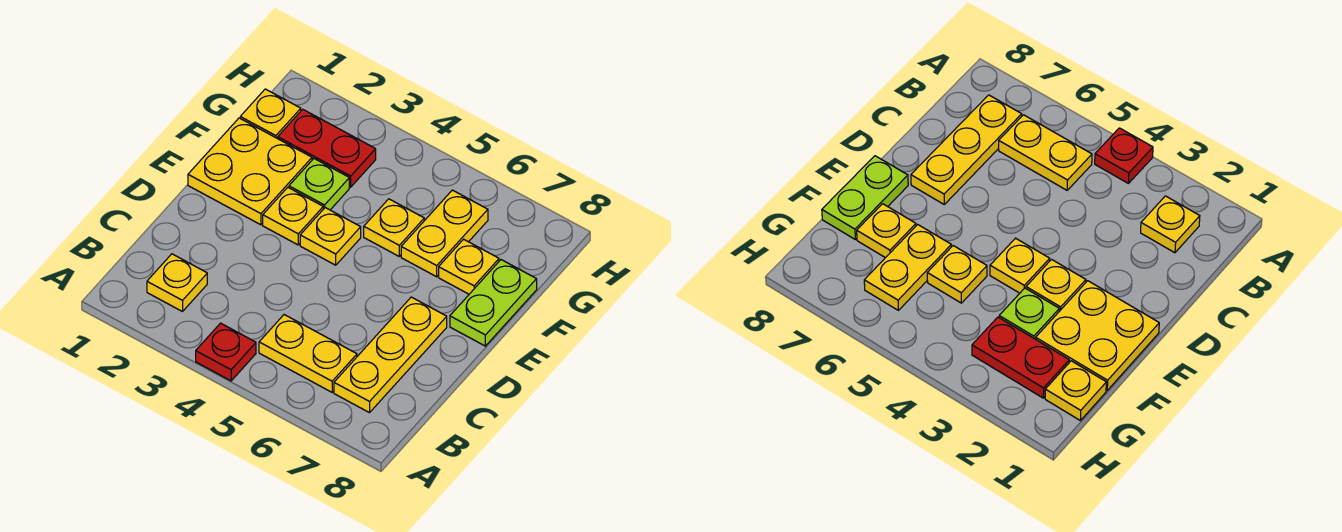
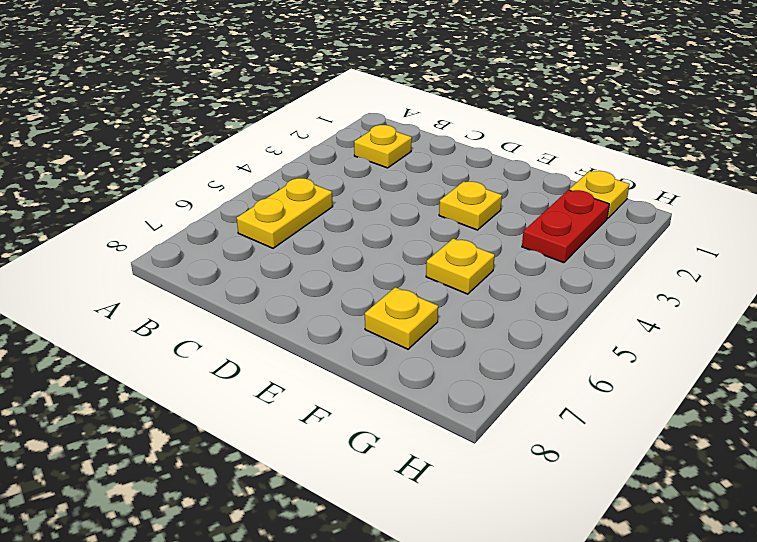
none -> red plate A4 level 1
none -> yellow plate B7:D7 level 1
none -> yellow plate E1:F2 level 1

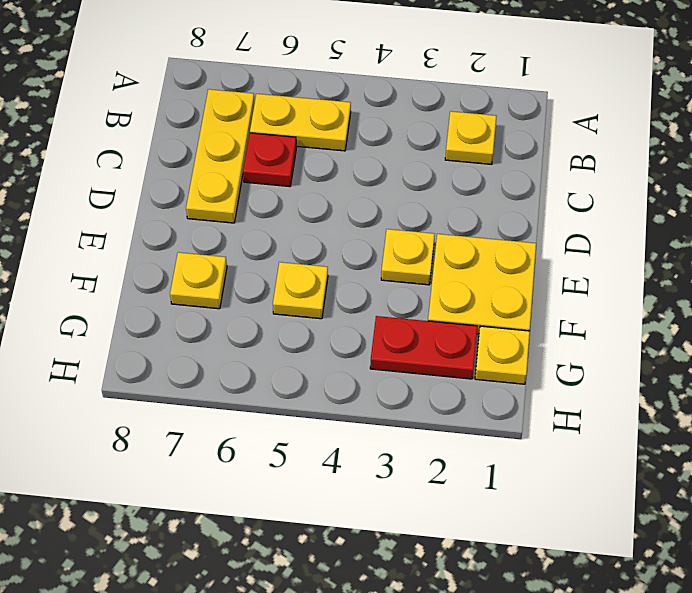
red plate C6 level 1 -> red plate A4 level 1
none -> yellow plate E4 level 1
none -> lime plate E8:F8 level 1
none -> lime plate F3 level 1

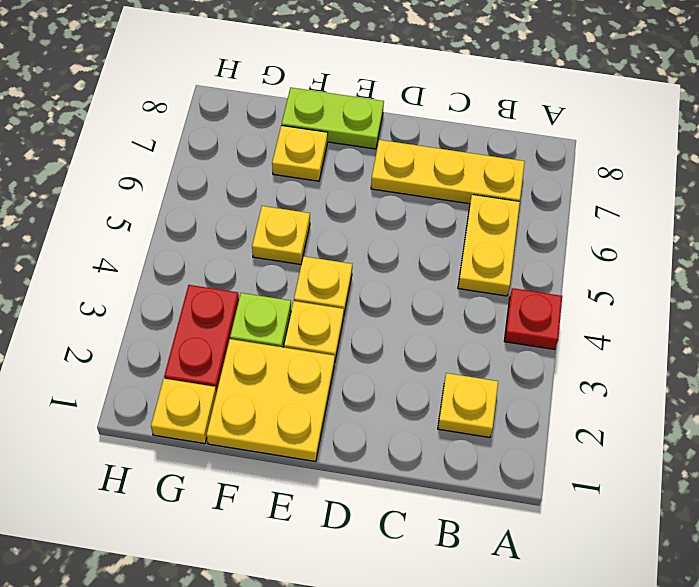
none -> yellow plate F6:G6 level 1

